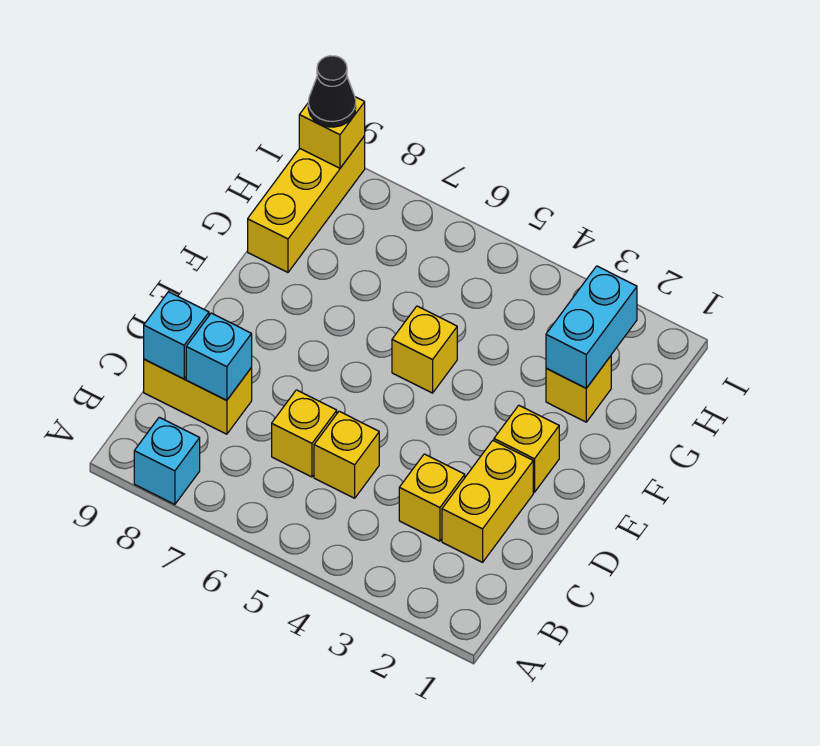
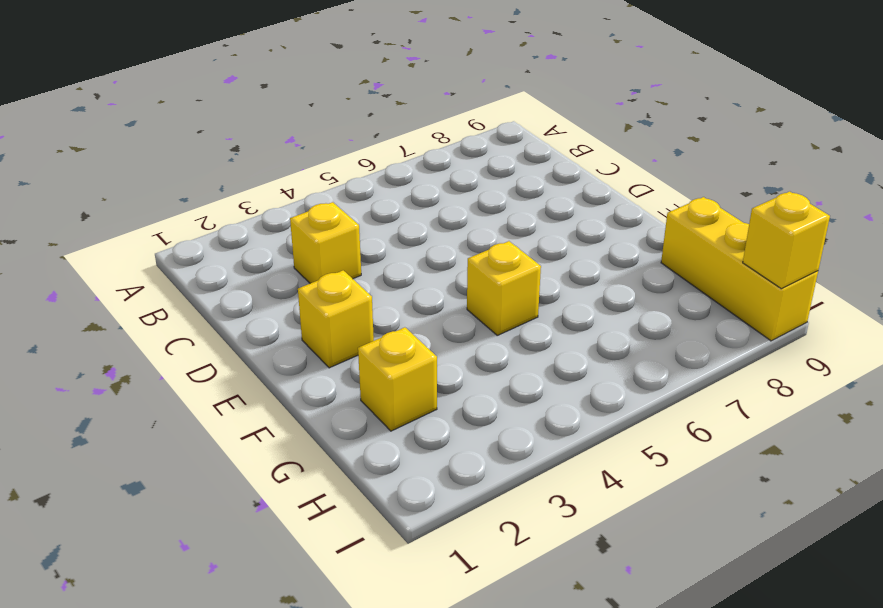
none -> cyan brick A8 level 1
none -> yellow brick C2:D2 level 1
none -> yellow brick C5 level 1

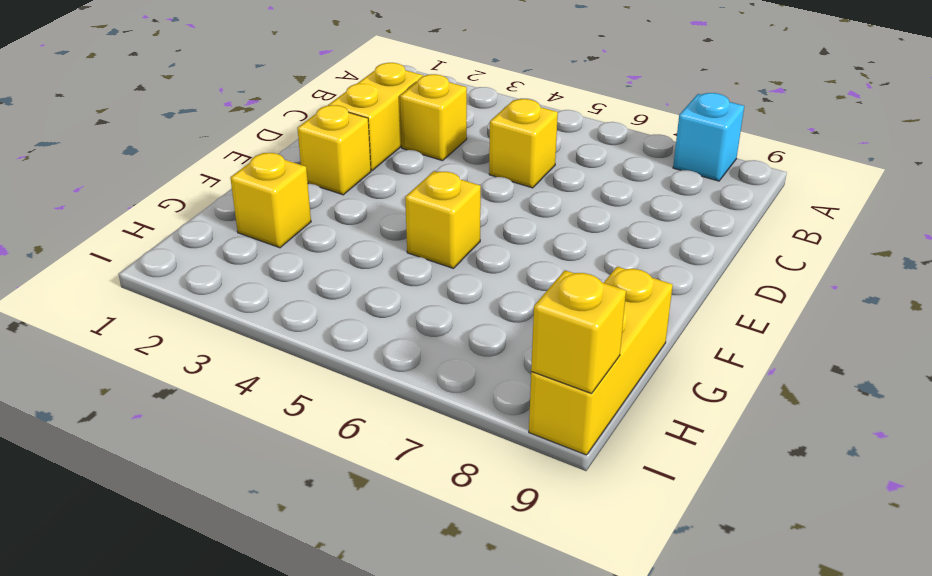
none -> yellow brick C6 level 1
none -> yellow brick C8:C9 level 1
none -> cyan brick C8 level 2

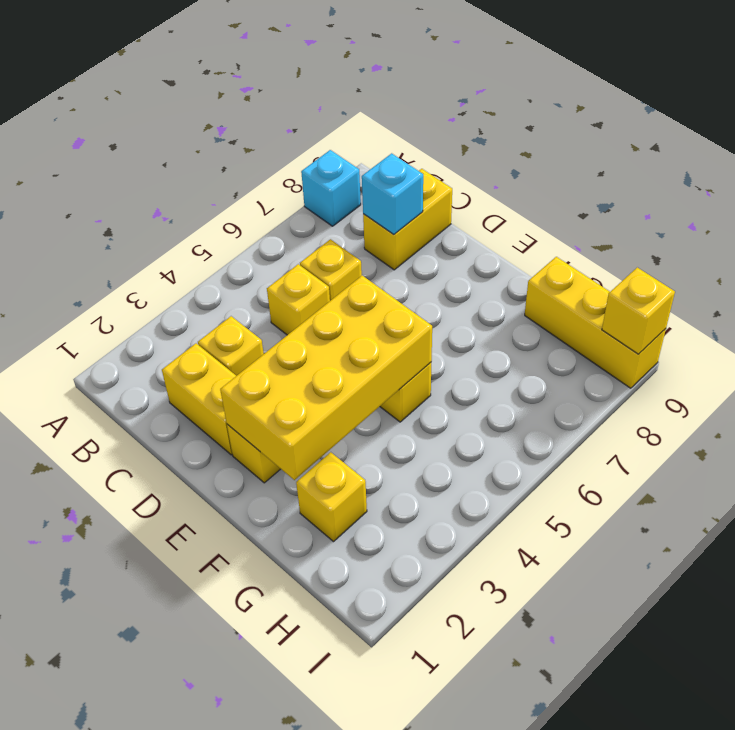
yellow brick E2:F5 level 2 -> none
none -> cyan brick C9 level 2
none -> cyan brick G2:H2 level 2
none -> black cone I9 level 3

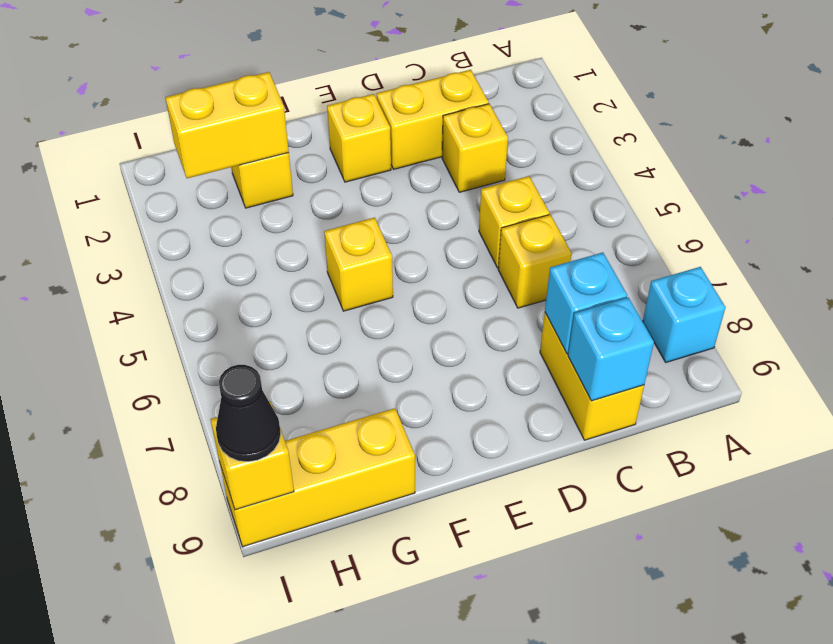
yellow brick G2:H2 level 2 -> cyan brick G2:H2 level 2

